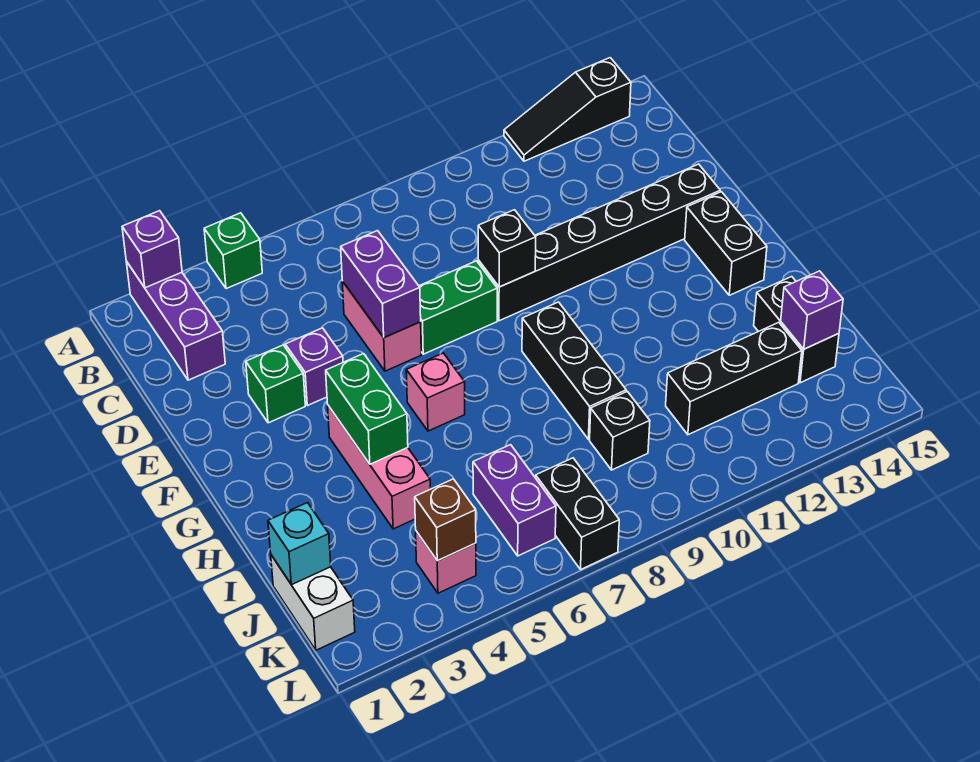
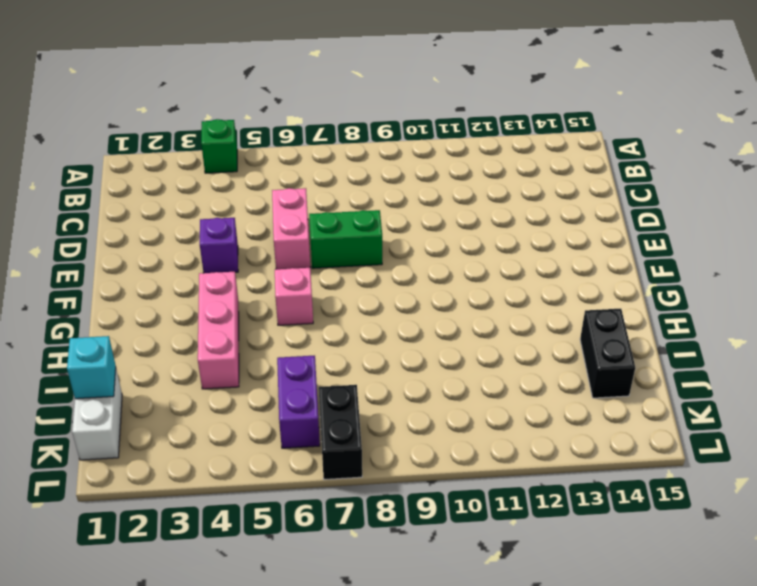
none -> purple brick A2:C2 level 1
none -> black slope A12:A14 level 1 top 14
none -> green brick E3 level 1

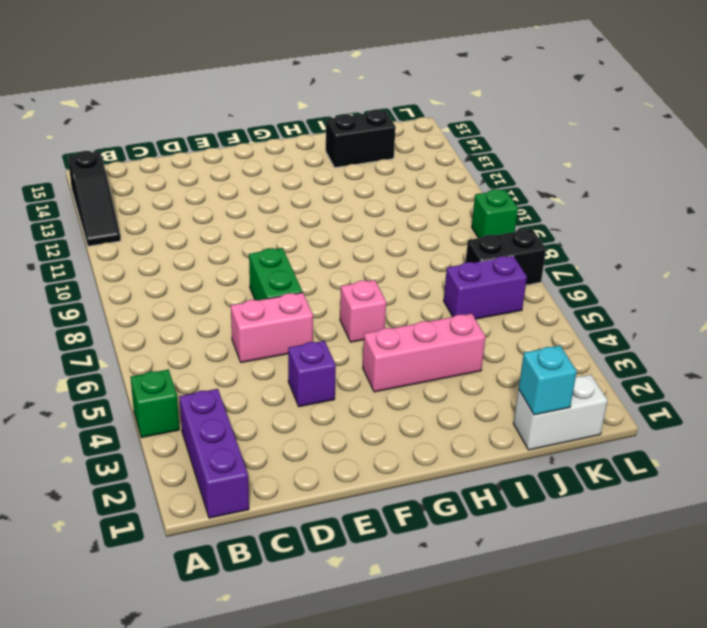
purple brick B1:B3 level 1 -> purple brick A2:C2 level 1
green brick L9 level 1 -> green brick E3 level 1
none -> black brick E9:E14 level 1
none -> black brick F14:G14 level 1
none -> black brick G9:I9 level 1

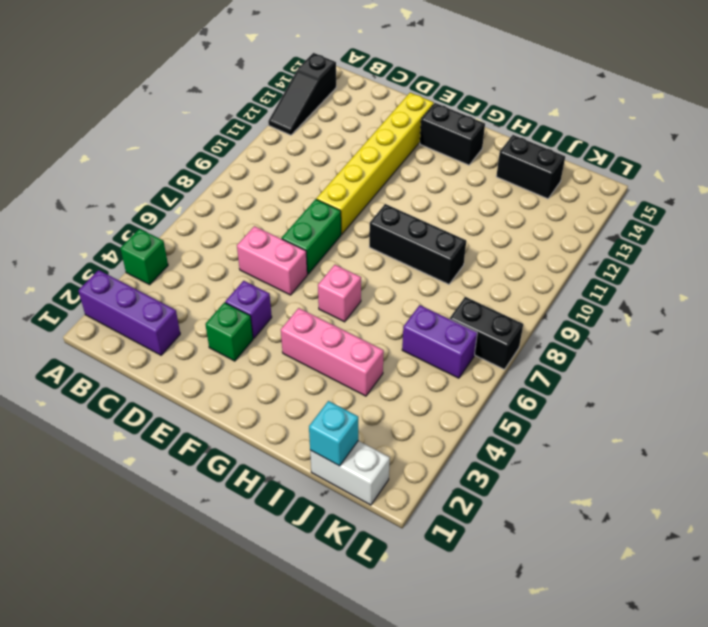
yellow brick E9:E14 level 1 -> black brick E9:E14 level 1
none -> black brick J9 level 1
none -> black brick J11:J13 level 1
none -> pink brick K4 level 1

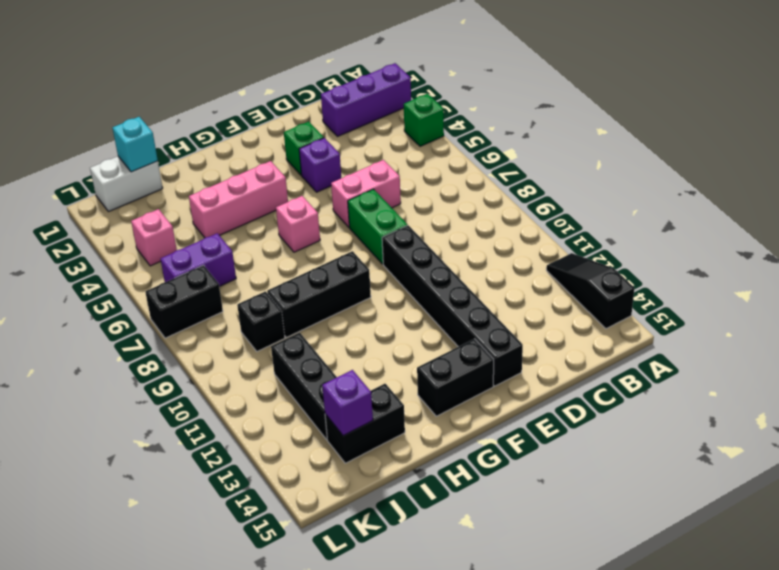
none -> purple brick A2 level 2
none -> purple brick D6:E6 level 2
none -> black brick E9 level 2

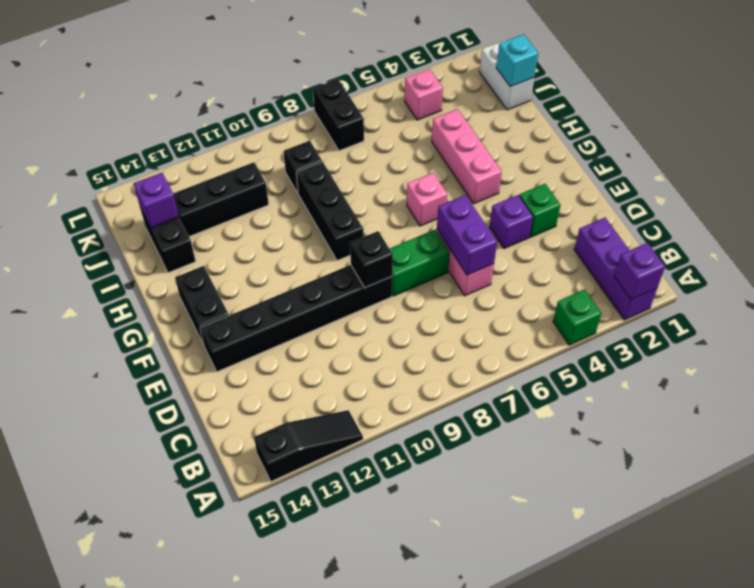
none -> purple brick J6:K6 level 1
none -> green brick G4:H4 level 2
none -> brown brick K4 level 2

